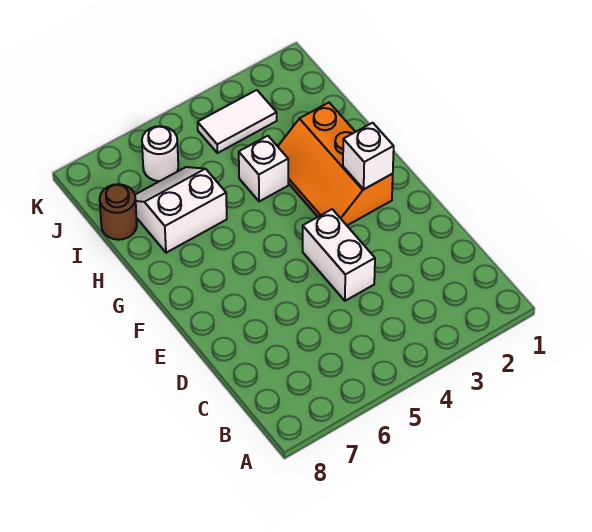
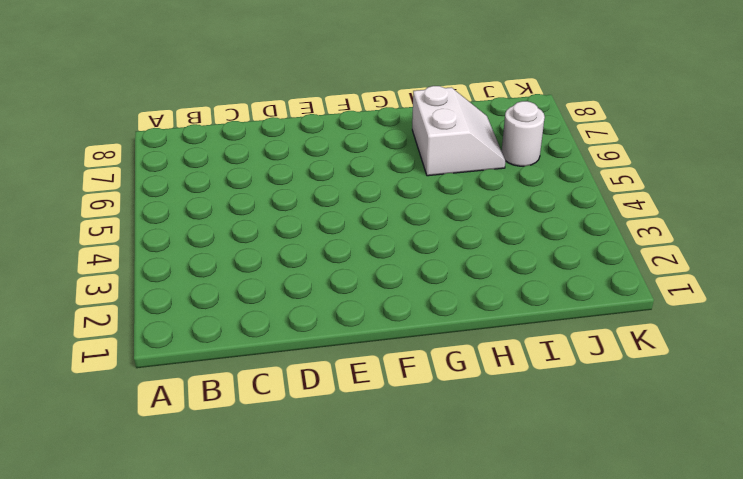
none -> white brick D4:E4 level 1
none -> orange slope F2:H3 level 1 top 2

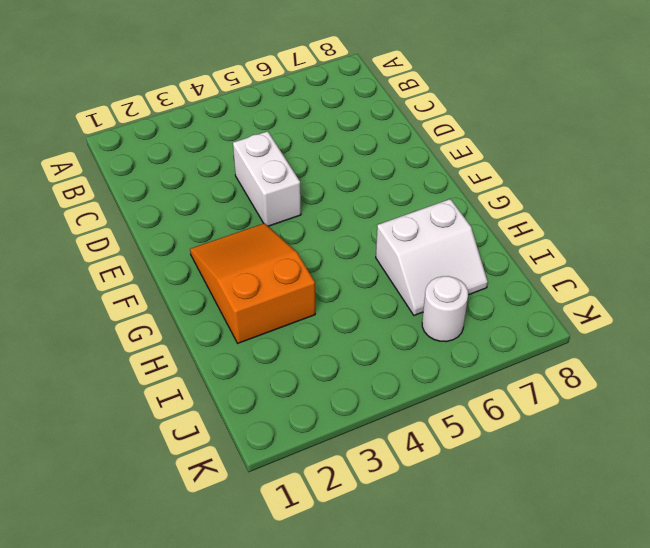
orange slope F2:H3 level 1 top H -> orange slope F2:H3 level 1 top 2
none -> white brick H4 level 1
none -> brown round brick I8 level 1

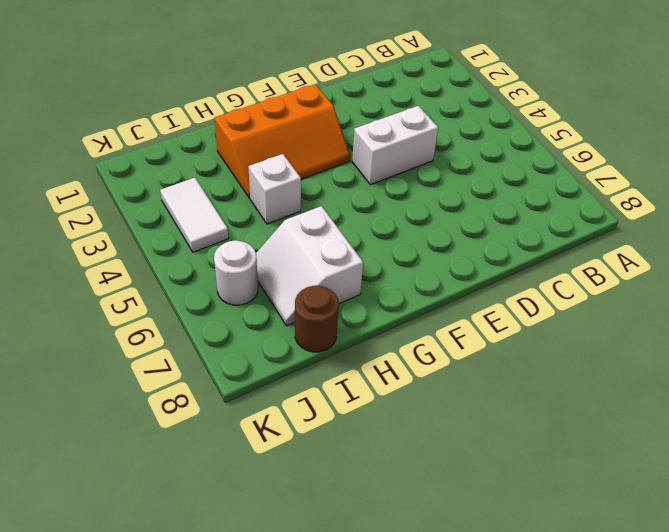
none -> white brick F2 level 2

